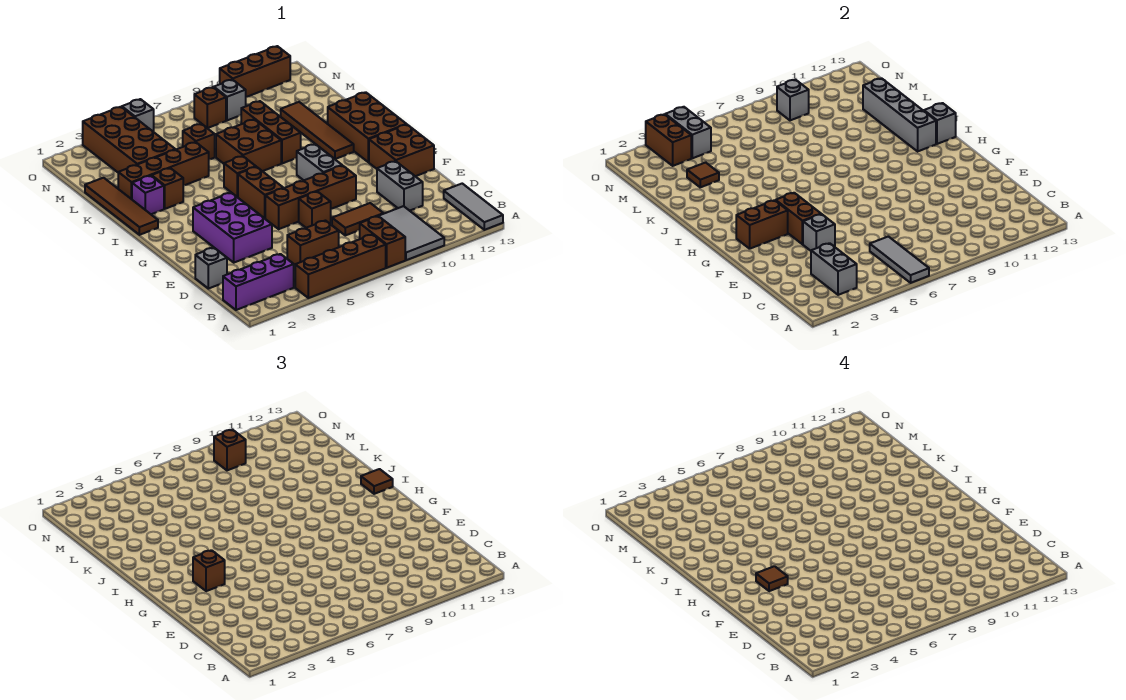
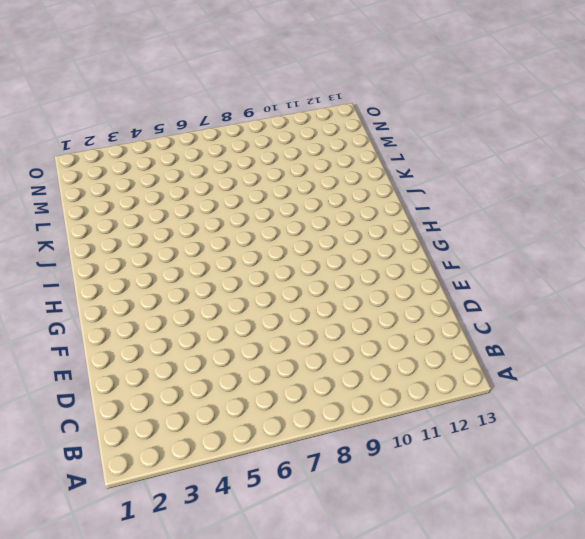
none -> brown brick A4:A7 level 1
none -> brown brick A8:B8 level 1
none -> grey tile A9:C10 level 1
none -> grey tile A13:C13 level 1

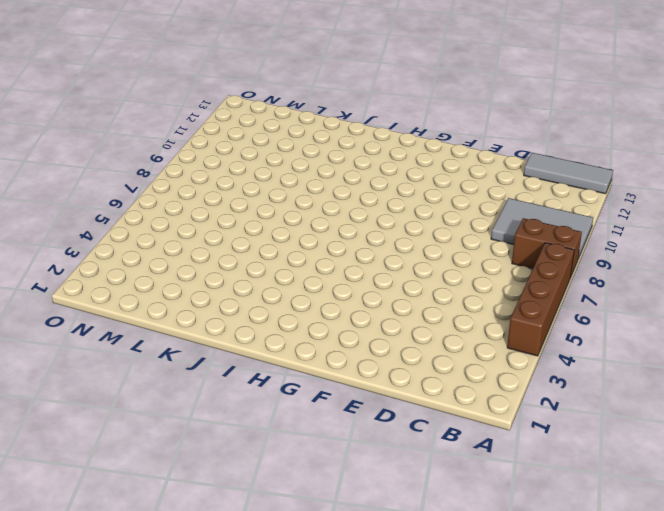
none -> purple brick B1:B3 level 1
none -> brown brick C5:C6 level 1
none -> grey brick D1 level 1
none -> brown tile D8:D9 level 1

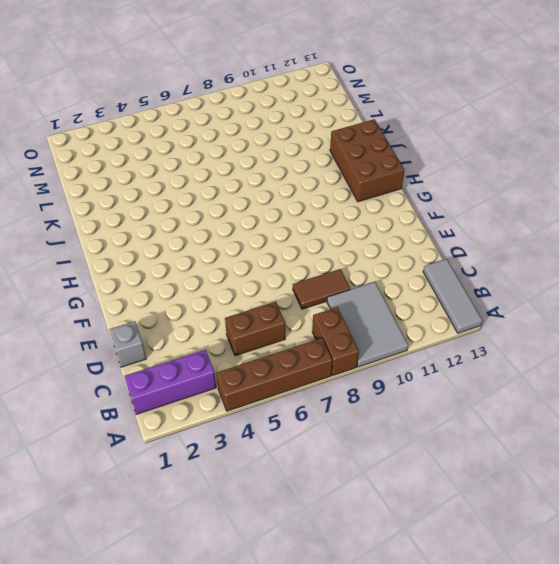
none -> grey brick D11:E11 level 1
none -> purple brick E3:G4 level 1
none -> brown brick E7 level 1
none -> brown brick F6:F9 level 1

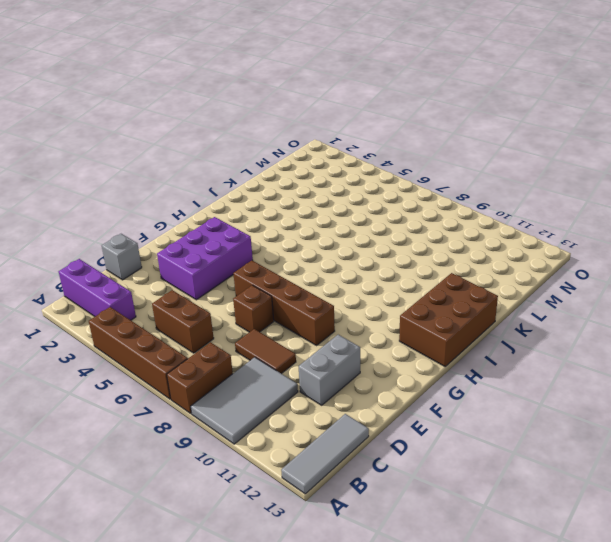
none -> brown brick F12:G13 level 1
none -> brown brick G6:H6 level 1
none -> grey brick G9:H9 level 1
none -> brown tile I1:L1 level 1

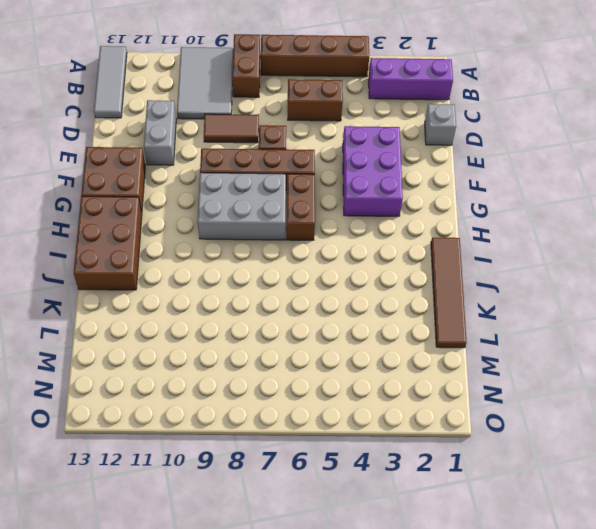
grey brick G7:H9 level 1 -> grey brick G9:H9 level 1
none -> brown brick I6 level 1
none -> brown tile I11:L11 level 1
none -> purple brick J2 level 1
none -> brown brick J3 level 1

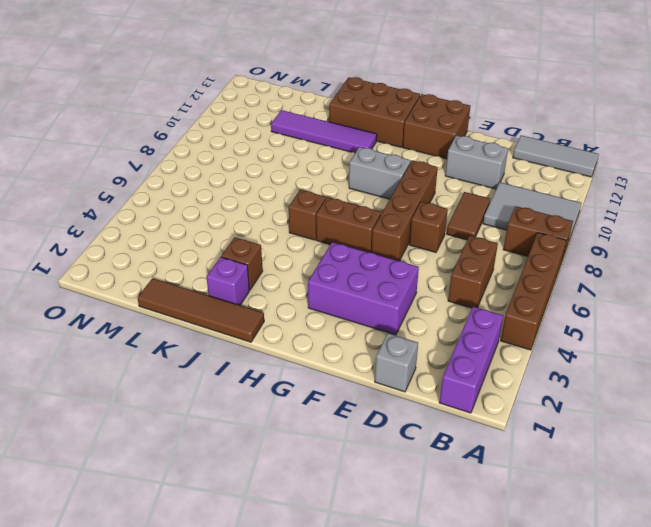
purple tile I11:L11 level 1 -> brown tile I11:L11 level 1
none -> brown brick J7:K8 level 1
none -> brown brick J9:L9 level 1
none -> brown brick K2:K5 level 1
none -> brown brick L3:O4 level 1

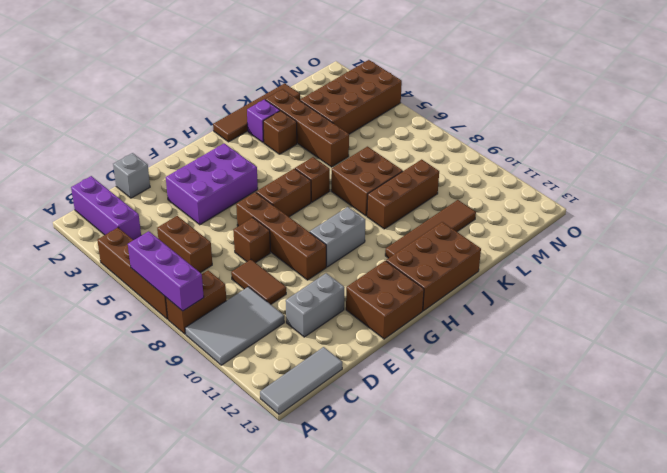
purple brick A6:A8 level 2 -> grey tile A6:C6 level 2
none -> brown brick L6 level 1
none -> brown brick N8 level 1
none -> grey brick N9 level 1
none -> grey brick O5 level 1

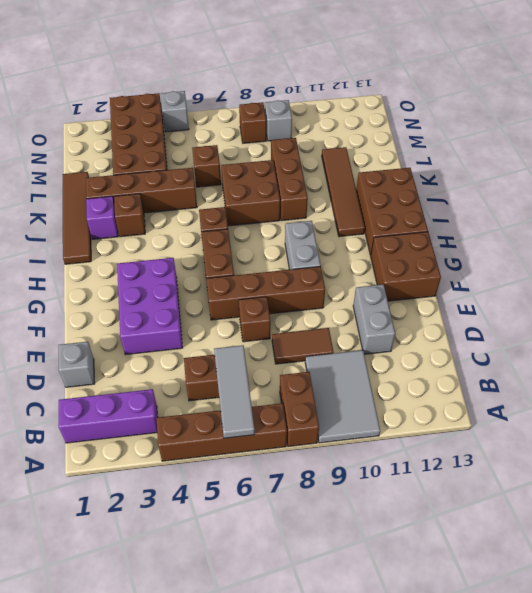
none -> grey tile A13:C13 level 1
none -> brown brick O10:O12 level 1
none -> grey brick B3:C3 level 2
none -> grey brick E4 level 2

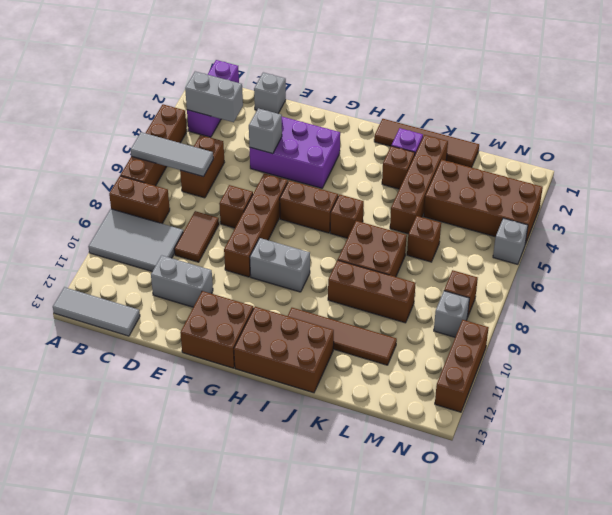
none -> brown brick F4:G4 level 2
none -> brown brick G2:G3 level 2
none -> grey brick I12:L12 level 2
none -> grey brick I13 level 2

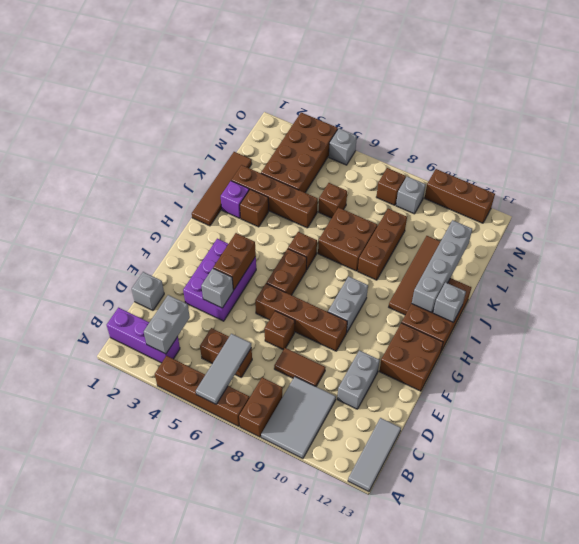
none -> brown brick G2:G3 level 2
none -> brown tile L3 level 2
none -> brown brick N3:O3 level 2
none -> grey brick N4:O4 level 2

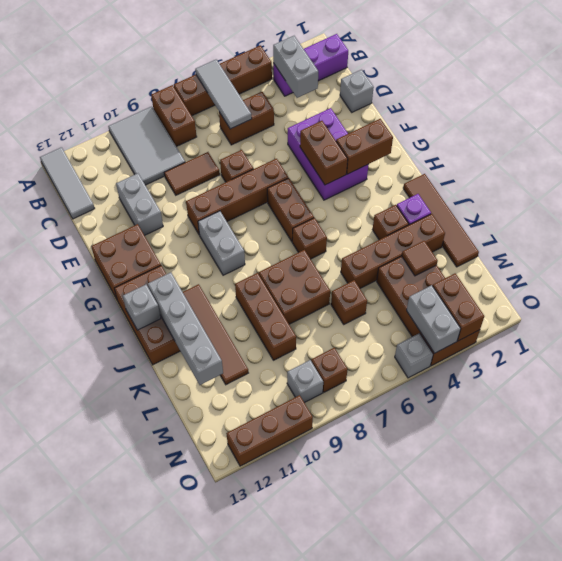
none -> grey brick E4 level 2
none -> grey brick N9 level 2
none -> brown brick G3 level 3
none -> brown tile I13 level 3

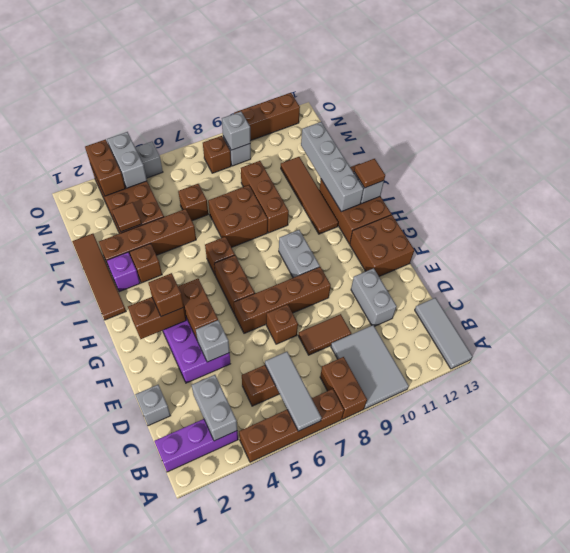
none -> brown brick N9 level 3
none -> brown tile G3 level 4

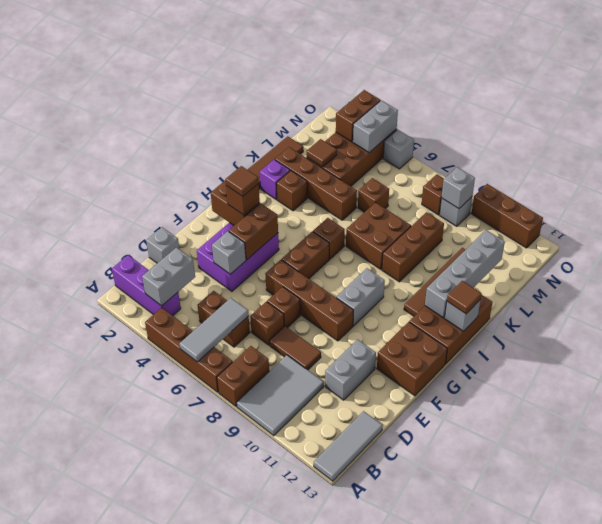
brown brick D7 level 1 -> brown brick N9 level 3

